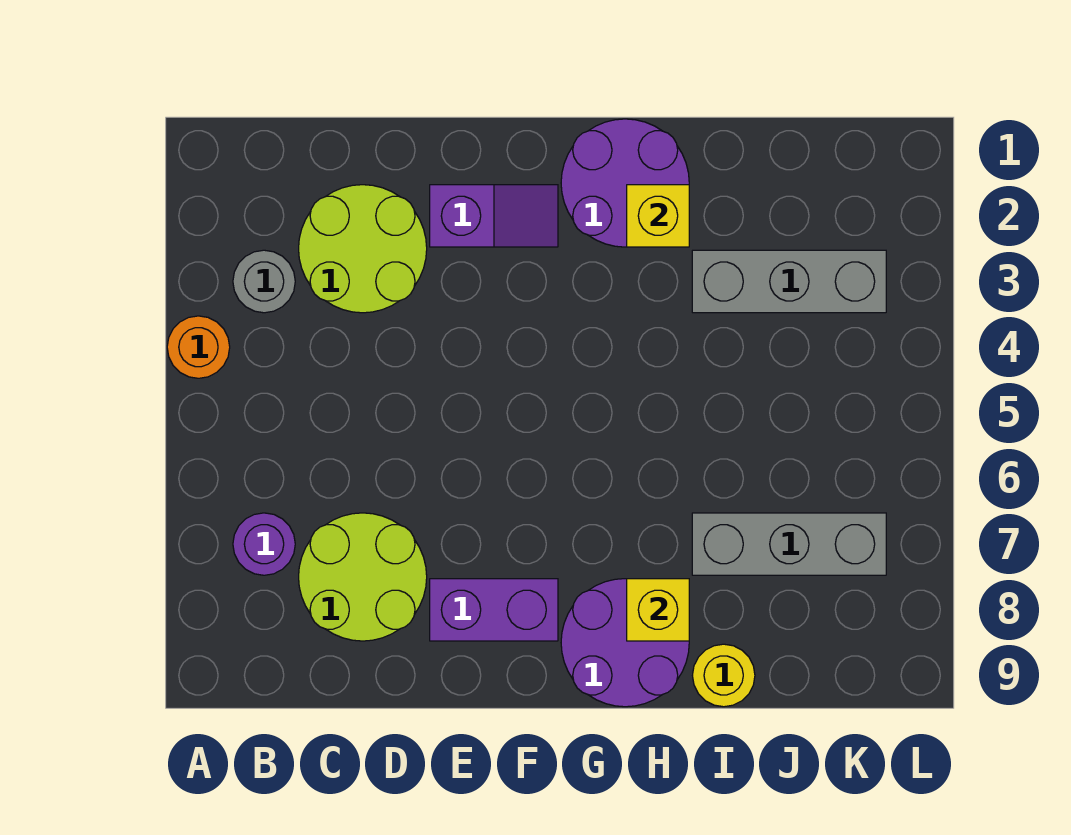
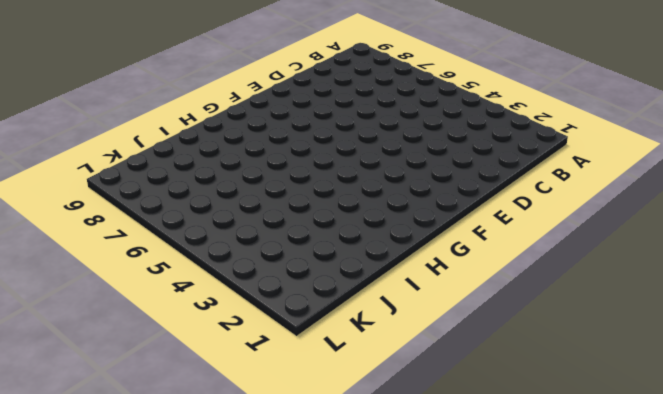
none -> orange round brick A4 level 1
none -> grey round brick B3 level 1
none -> purple round brick B7 level 1

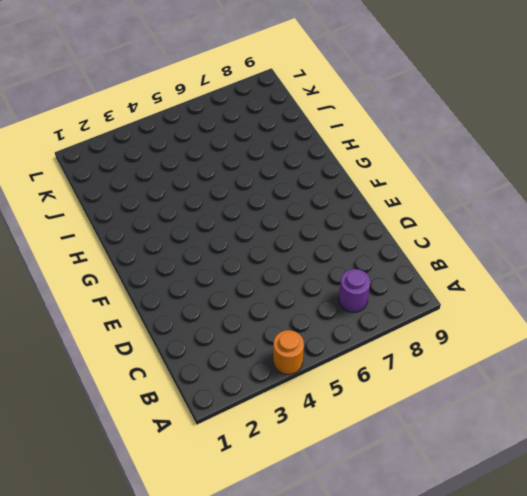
none -> grey round brick B3 level 1
none -> lime round brick C2:D3 level 1
none -> lime round brick C7:D8 level 1

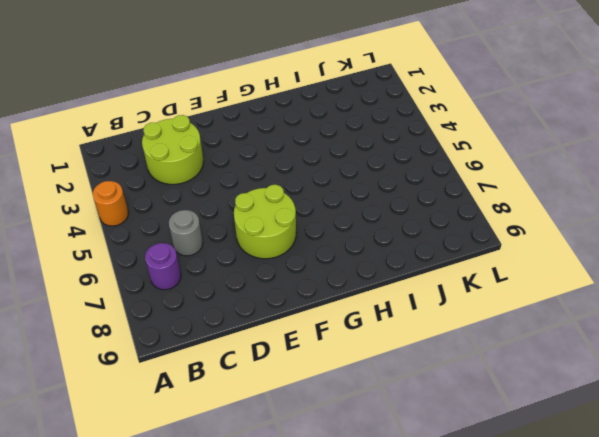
grey round brick C6 level 1 -> grey round brick B3 level 1
lime round brick E6:F7 level 1 -> lime round brick C7:D8 level 1
none -> purple slope E2:F2 level 1 top E
none -> purple brick E8:F8 level 1
none -> purple round brick G1:H2 level 1

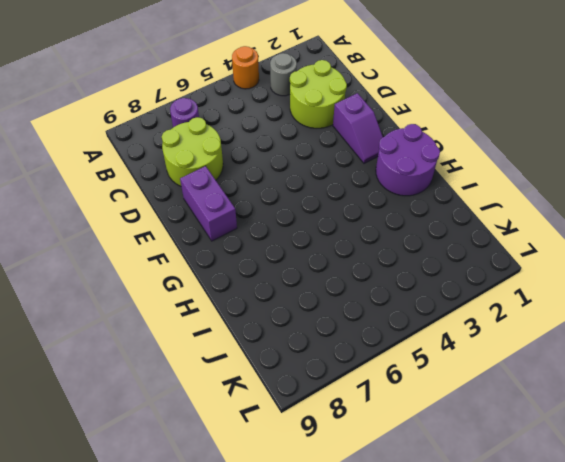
none -> purple round brick G8:H9 level 1
none -> grey brick I3:K3 level 1
none -> grey brick I7:K7 level 1

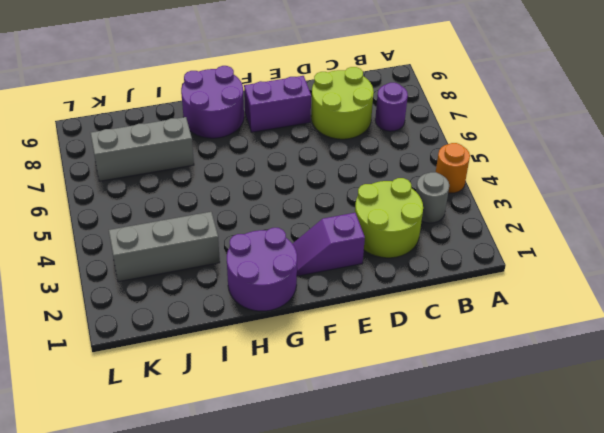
none -> yellow round brick I9 level 1
none -> yellow brick H2 level 2
none -> yellow brick H8 level 2

